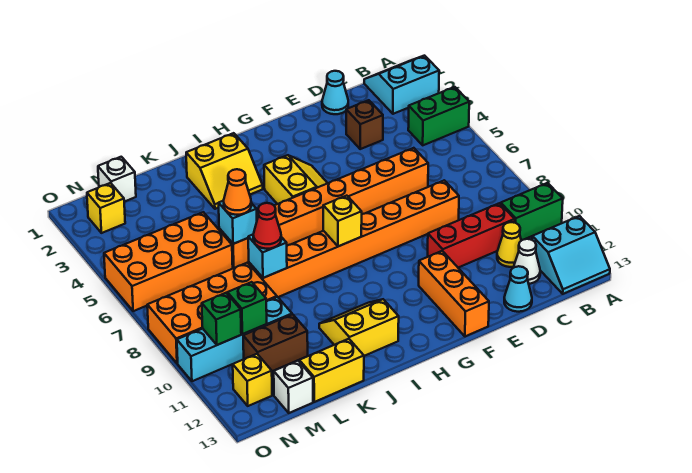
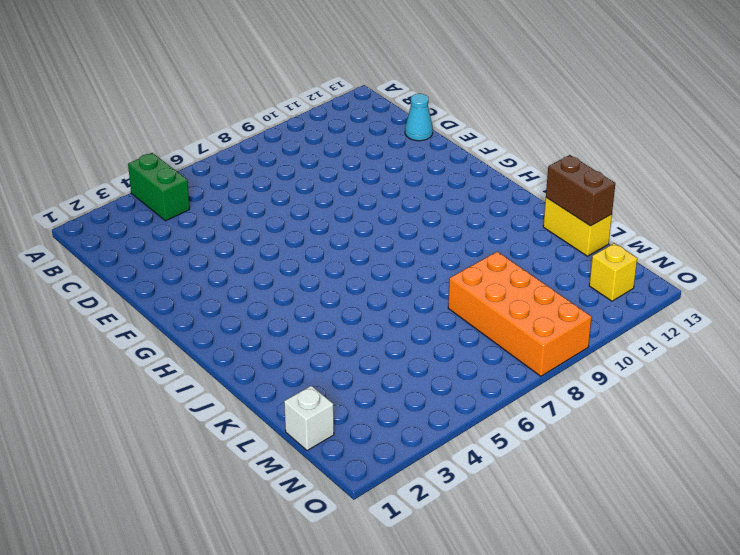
brown brick K13:L13 level 2 -> brown brick L11:M11 level 1
none -> cyan slope A1:B2 level 1 top 2
none -> green brick A10:B10 level 1
none -> cyan slope A12:B13 level 1 top 12
none -> red brick C10:E10 level 1

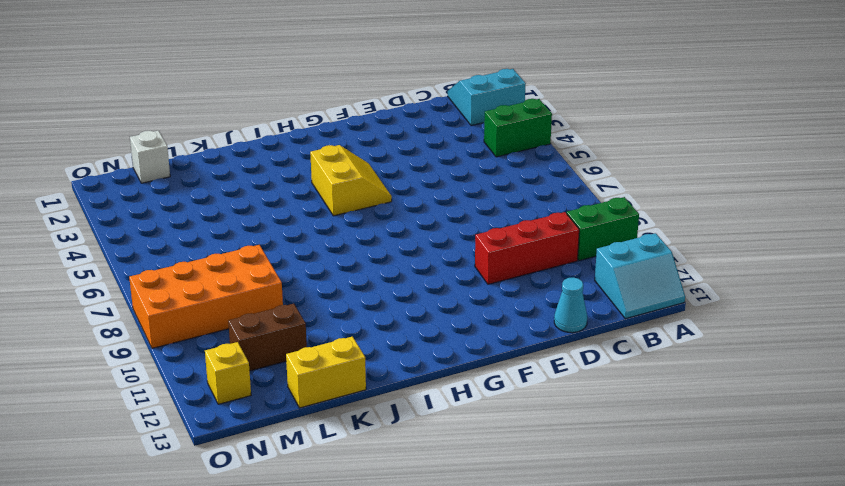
none -> yellow cone C11 level 1
none -> white cone C12 level 1
none -> cyan cone D1 level 1
none -> brown brick D3 level 1

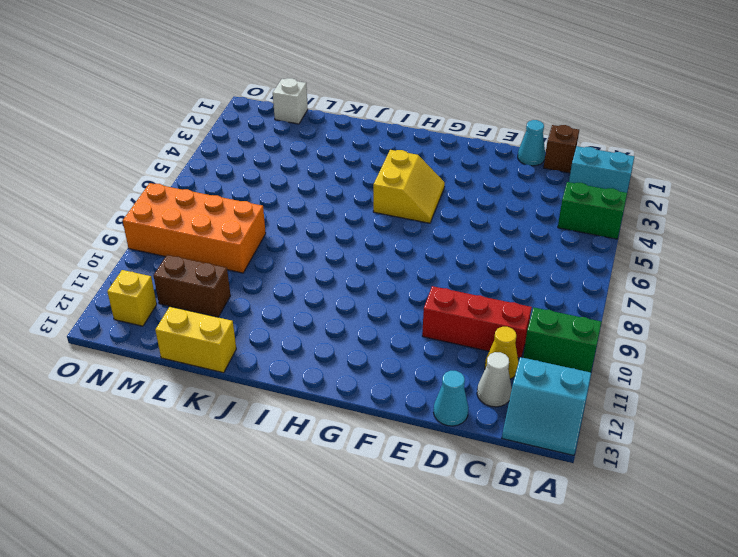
brown brick C1 level 1 -> brown brick D3 level 1
none -> orange brick D6:K6 level 1
none -> orange brick D8:K8 level 1
none -> orange brick F11:F13 level 1
none -> yellow slope I2:J3 level 1 top 2

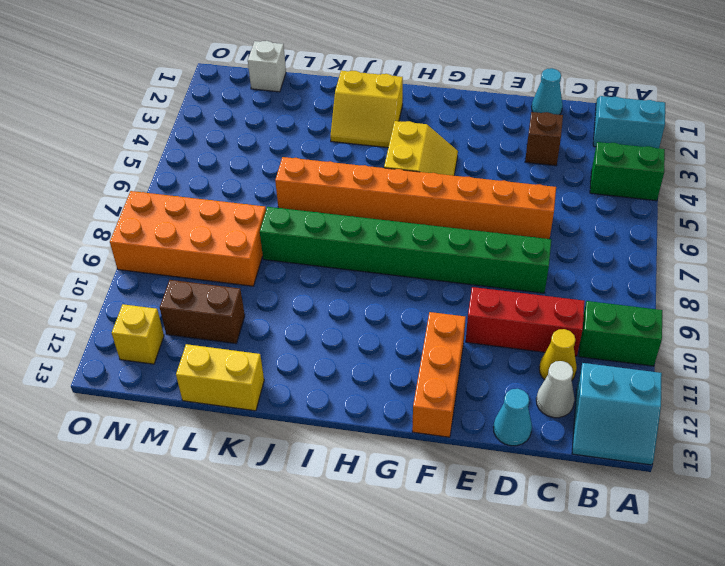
green brick D8:K8 level 1 -> orange brick D8:K8 level 1
none -> yellow slope I11:J12 level 1 top 12
none -> orange brick L5:O6 level 1
none -> cyan brick L10:O10 level 1
none -> white brick M13 level 1

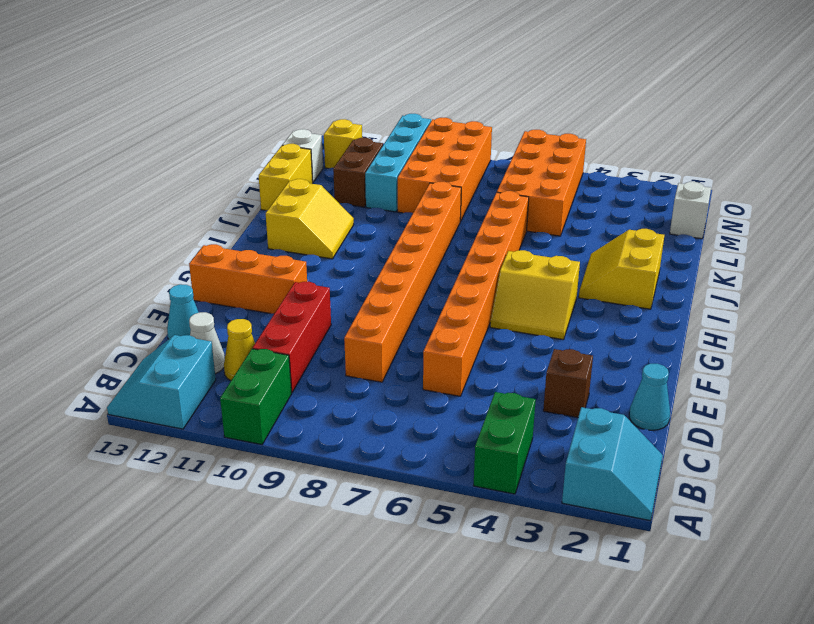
none -> yellow brick N2 level 1
none -> yellow brick H8 level 2
none -> cyan brick K6 level 2
none -> cyan brick K8 level 2

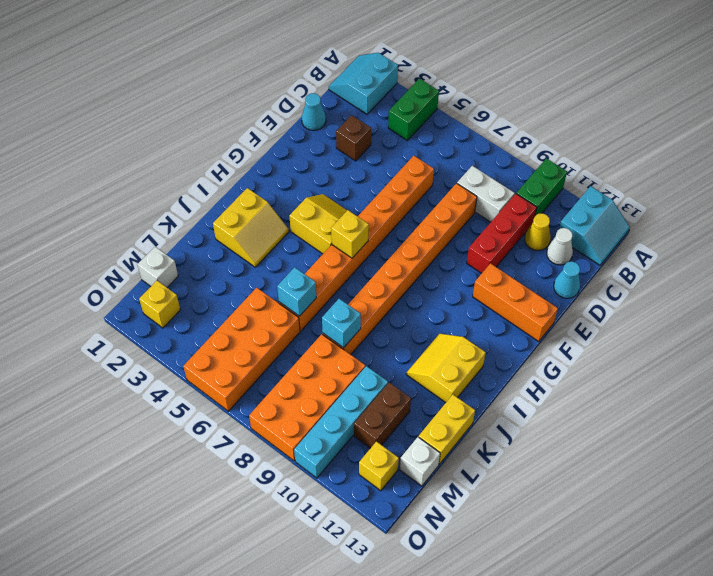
white brick C8:C9 level 1 -> none
yellow brick H6 level 2 -> yellow brick H8 level 2
none -> green brick M10 level 2
none -> green brick N10 level 2
none -> orange cone K6 level 3
none -> red cone K8 level 3

